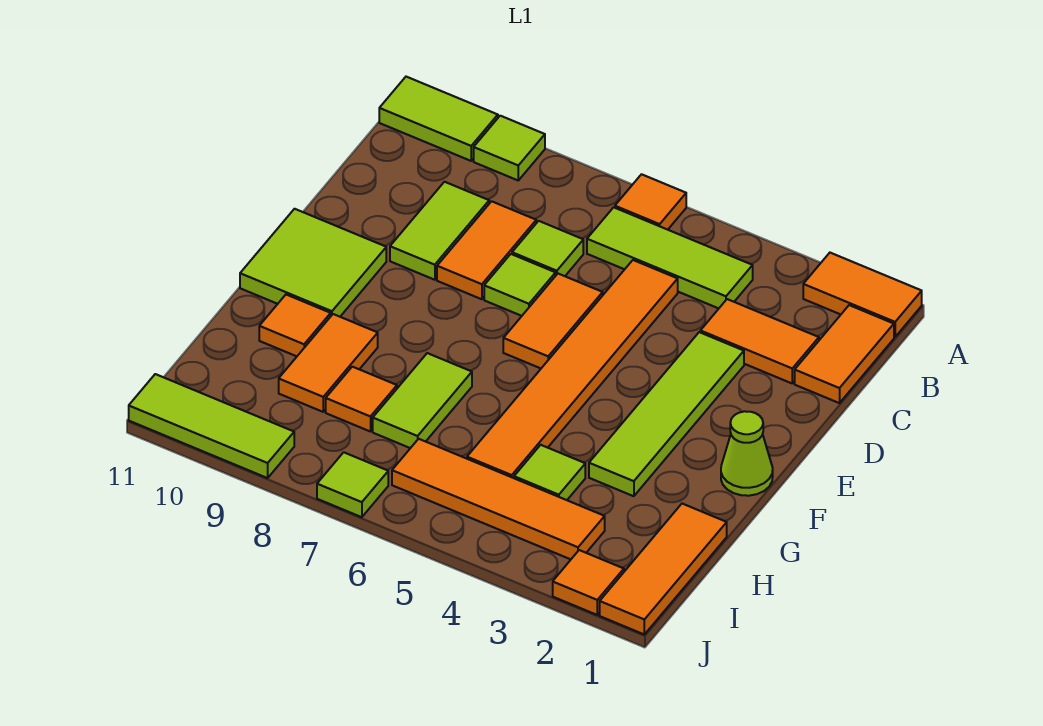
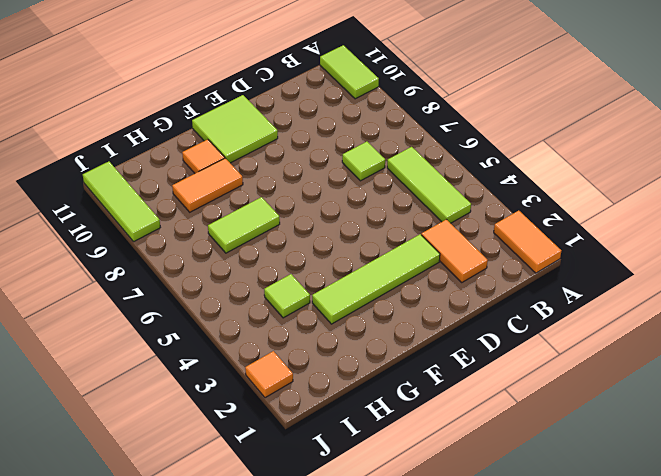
none -> orange tile A6 level 1
none -> lime tile A9 level 1
none -> orange tile B1:C1 level 1

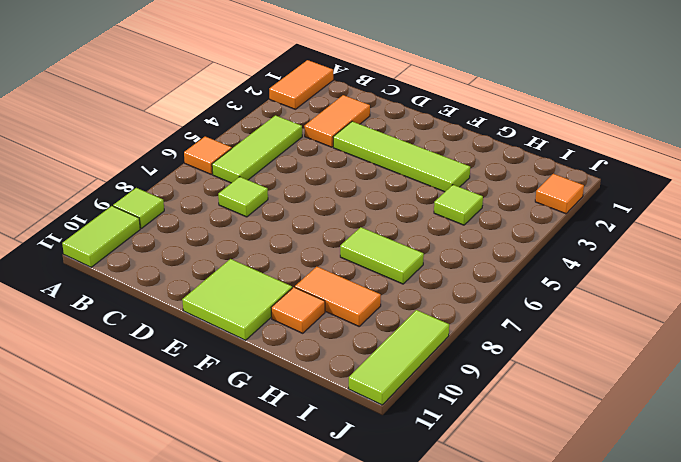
none -> orange tile B1:C1 level 1
none -> orange tile C5:H5 level 1
none -> orange tile C8:D8 level 1

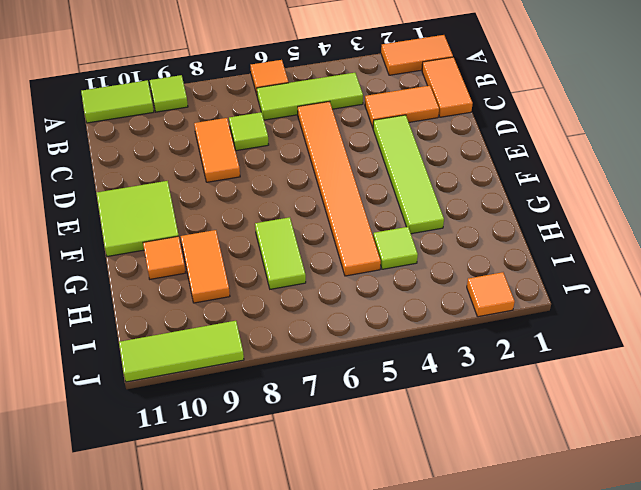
none -> lime tile C9:D9 level 1
none -> orange tile D6:E6 level 1
none -> lime tile D7 level 1

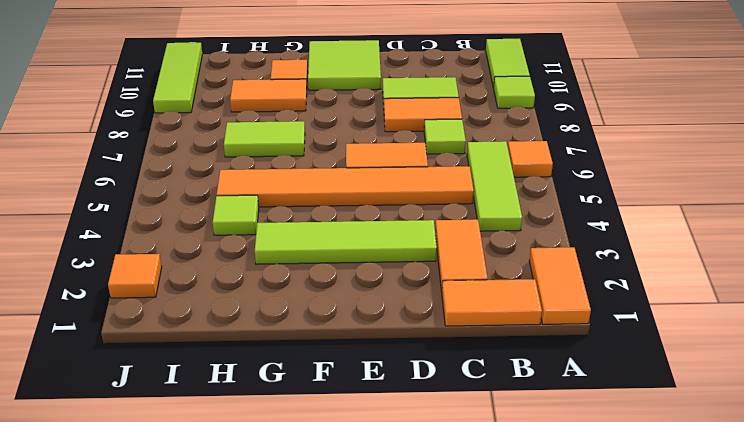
none -> lime tile D7 level 1
none -> lime cone F1 level 1
none -> orange tile H1:J1 level 1

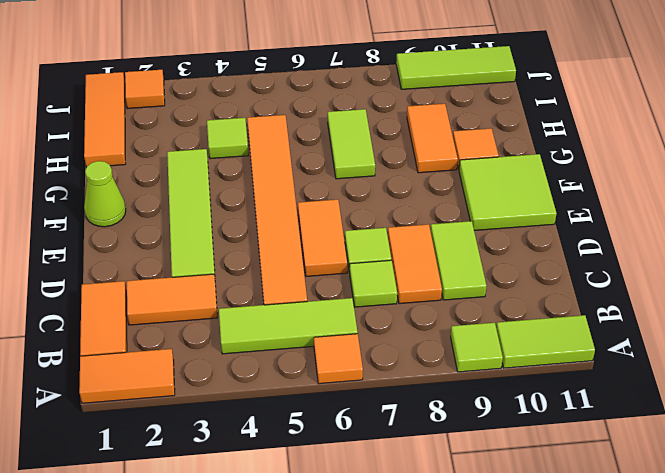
none -> orange tile H8 level 1
none -> orange tile I3:I6 level 1
none -> lime tile J7 level 1

